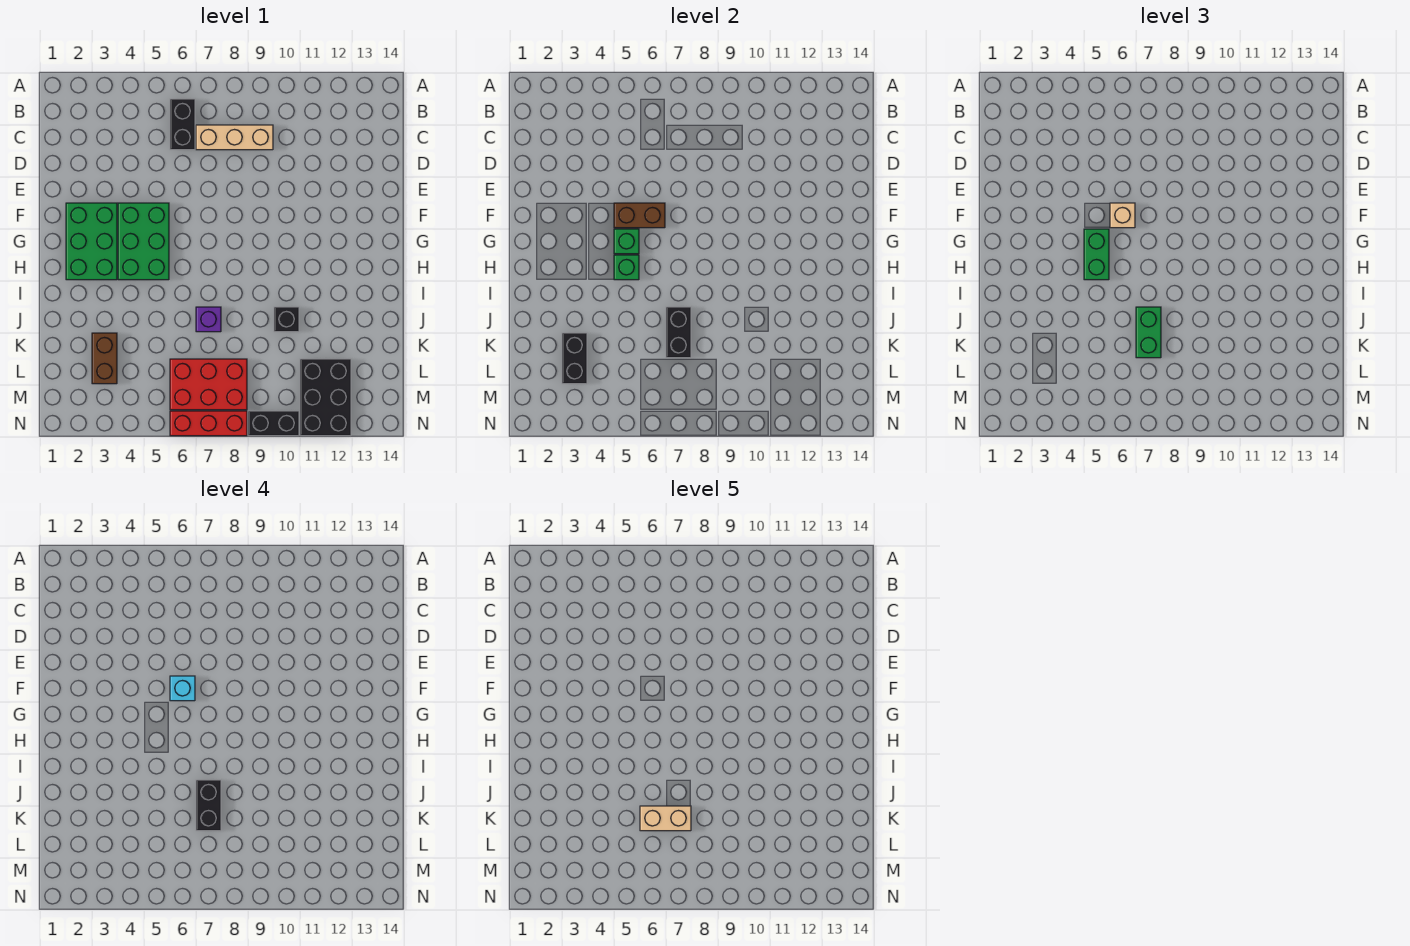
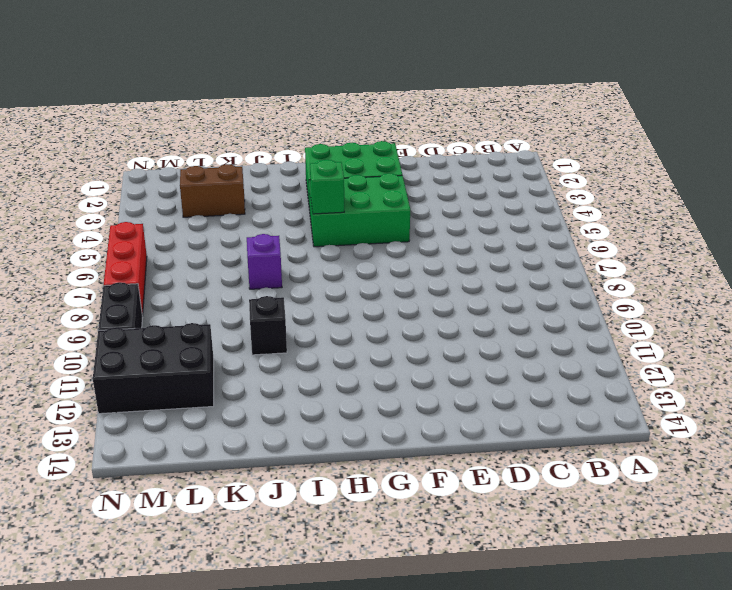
none -> black brick B6:C6 level 1
none -> tan brick C7:C9 level 1
none -> red brick L6:M8 level 1

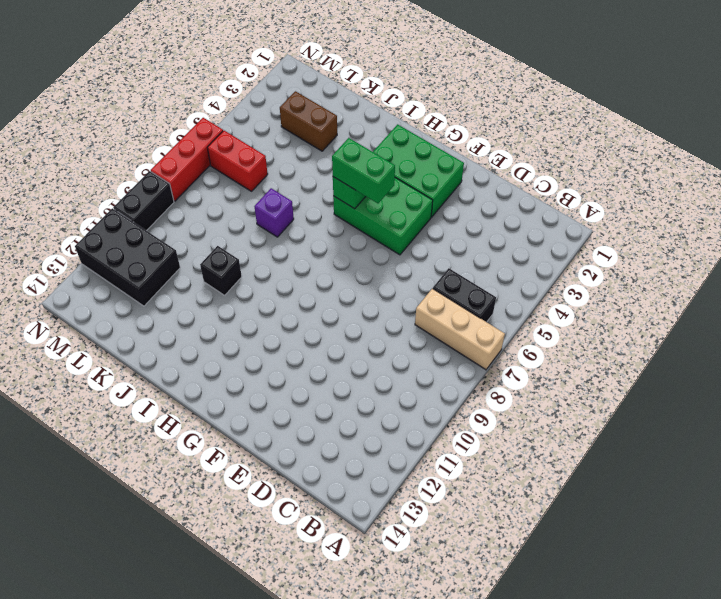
tan brick A7:C7 level 1 -> tan brick C7:C9 level 1
red brick L6:M6 level 1 -> red brick L6:M8 level 1
none -> brown brick F5:F6 level 2
none -> green brick G5 level 2
none -> black brick J7:K7 level 2

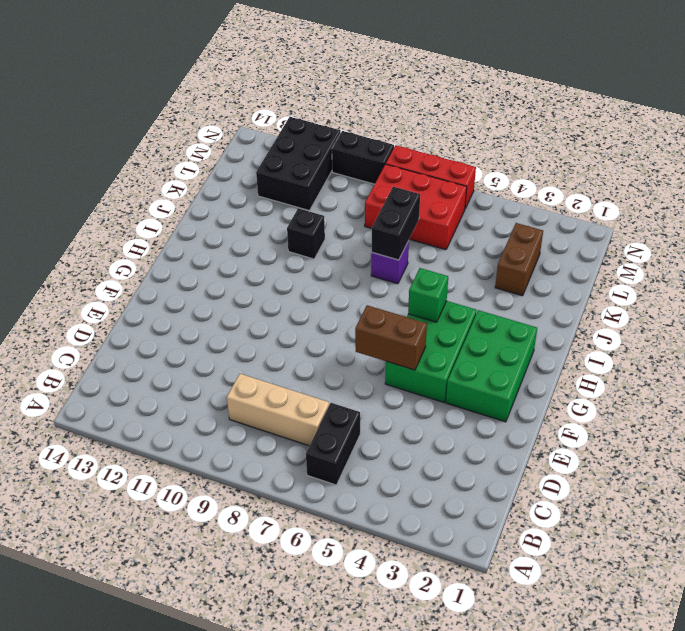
none -> green brick G5 level 2
none -> black brick K3:L3 level 2
none -> tan brick F6 level 3

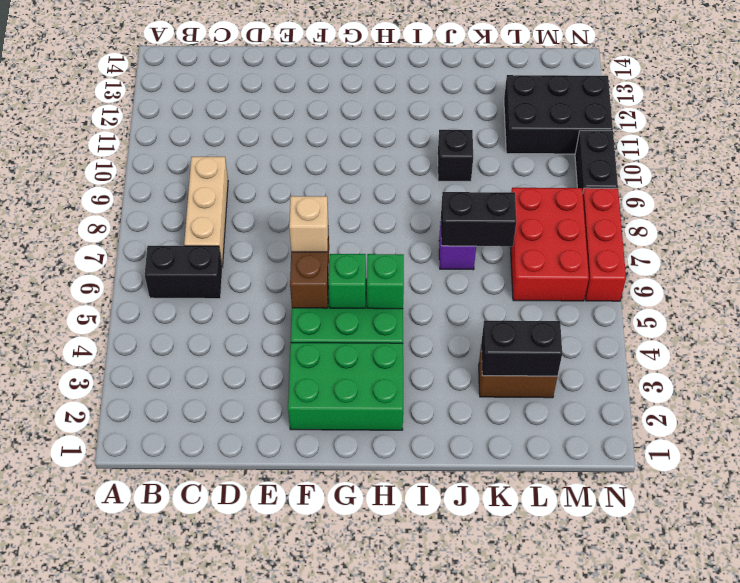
none -> green brick G5:H5 level 3
none -> green brick J7:K7 level 3
none -> cyan brick F6 level 4

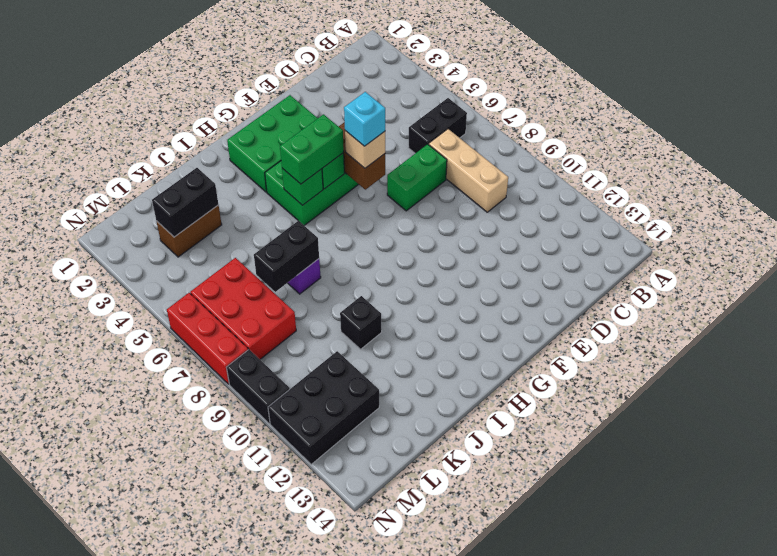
green brick D7:E7 level 1 -> green brick J7:K7 level 3
none -> black brick J7:K7 level 4
none -> tan brick K6:K7 level 5

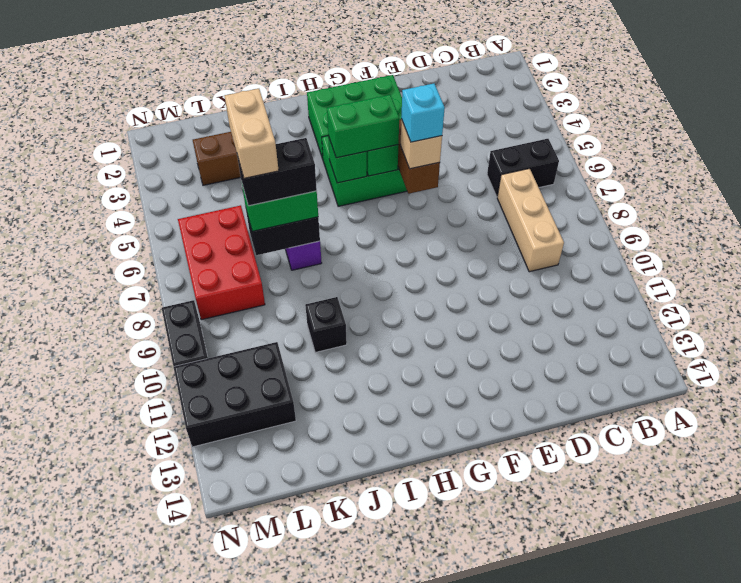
none -> red brick N6:N8 level 1
none -> black brick K3:L3 level 2

